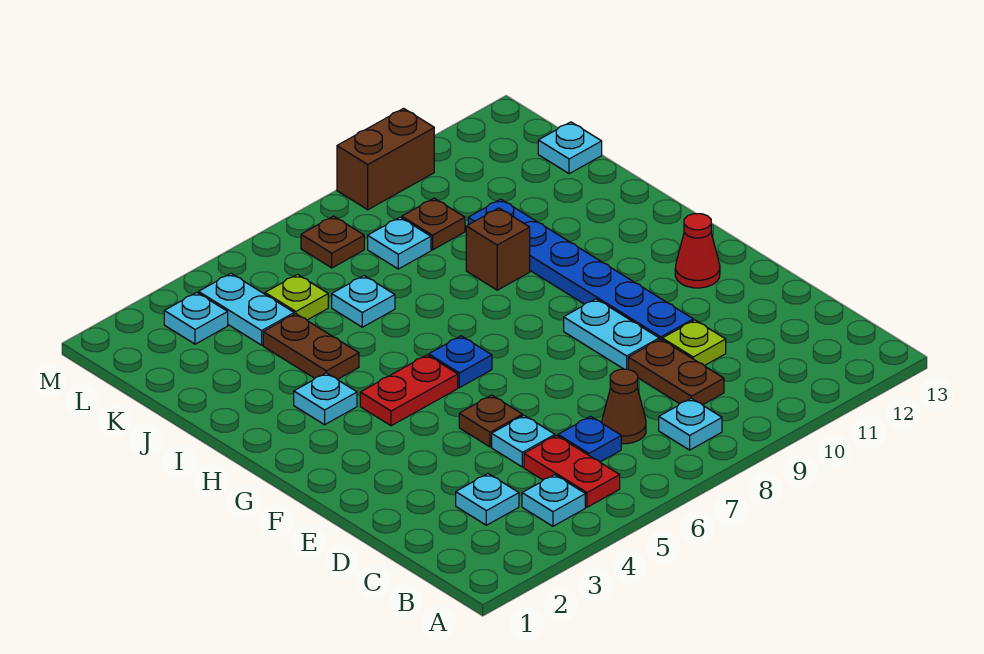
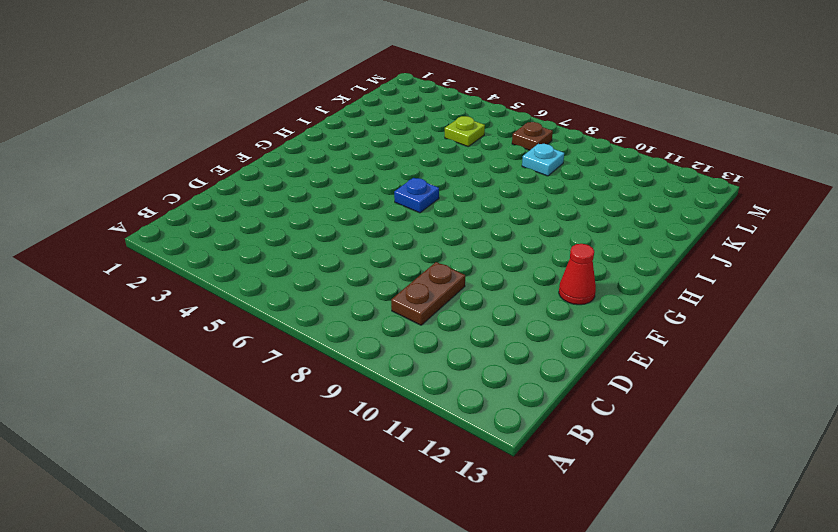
none -> cyan plate B4 level 1
none -> red plate B5:C5 level 1
none -> cyan plate B8 level 1

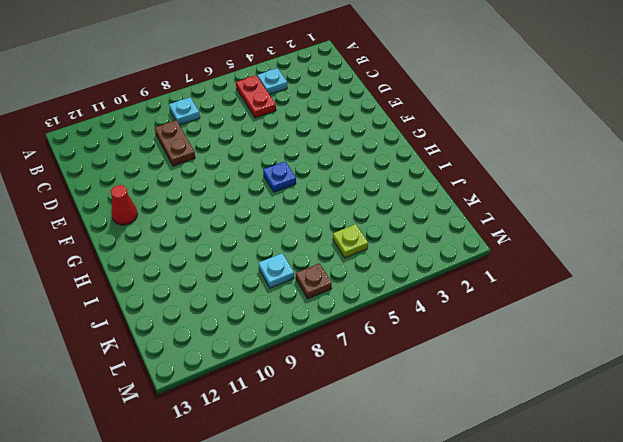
none -> cyan plate C3 level 1
none -> blue plate C6 level 1
none -> brown cone C7 level 1

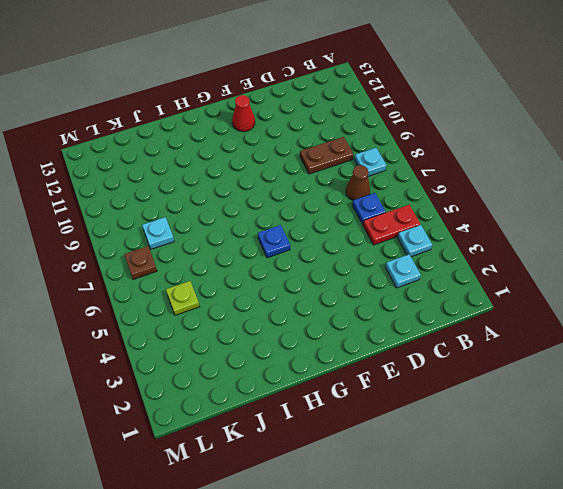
none -> cyan plate D5 level 1
none -> lime plate D10 level 1
none -> brown plate E5 level 1

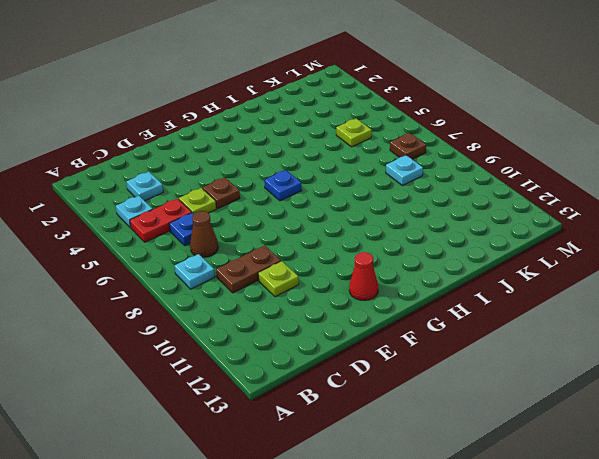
lime plate D5 level 1 -> cyan plate D5 level 1
none -> cyan plate E9:F9 level 1
none -> blue plate E10:J10 level 1
none -> red plate G4:G5 level 1

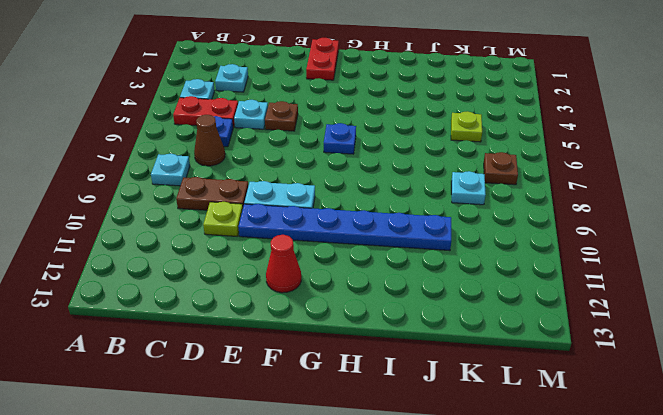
red plate F1:F2 level 1 -> red plate G4:G5 level 1
none -> cyan plate H3 level 1
none -> brown plate I4:J4 level 1
none -> brown brick I9 level 1

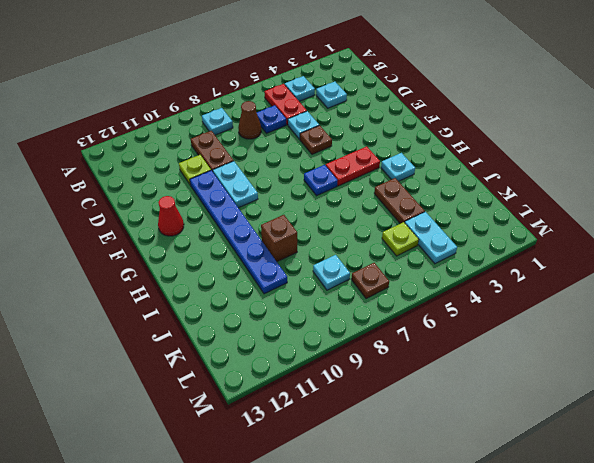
none -> cyan plate J6 level 1
none -> brown plate K9 level 1
none -> cyan plate K13 level 1

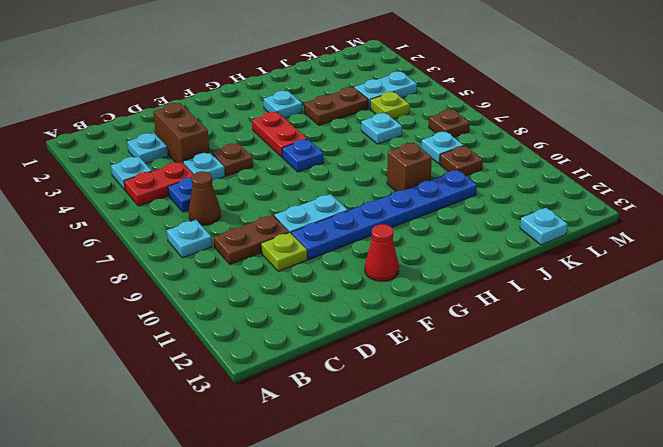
brown brick D3:D4 level 1 -> brown brick M9:M10 level 1
none -> cyan plate L3 level 1

